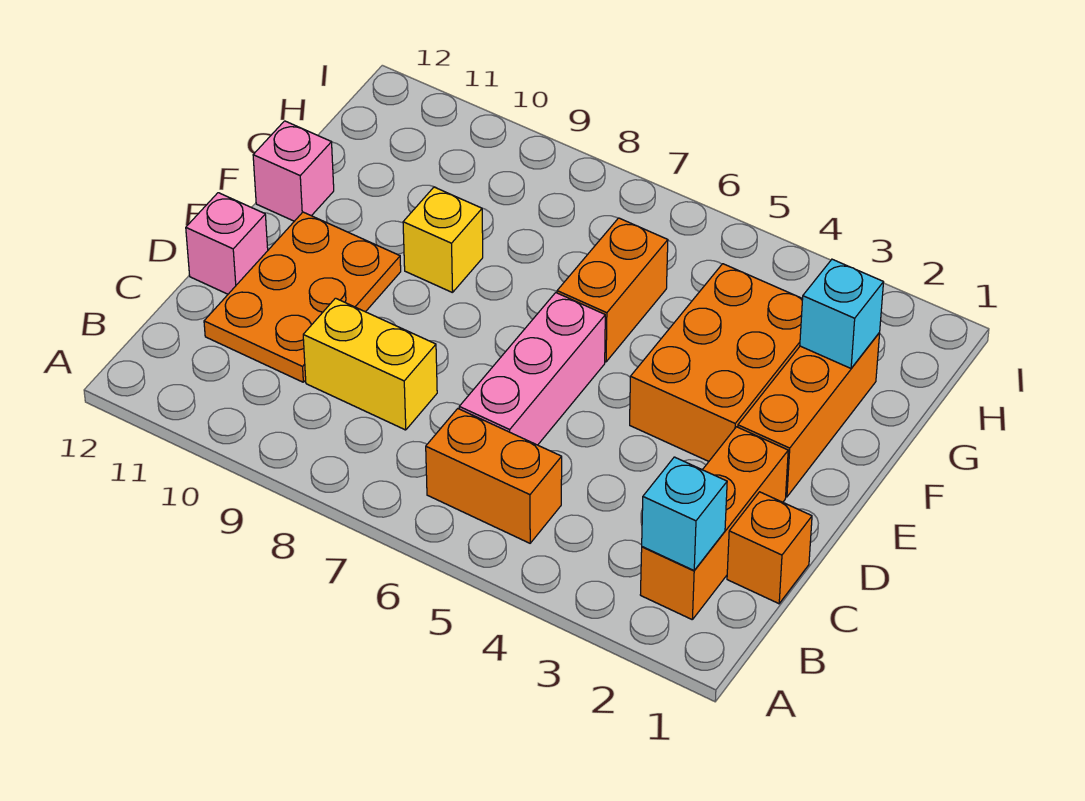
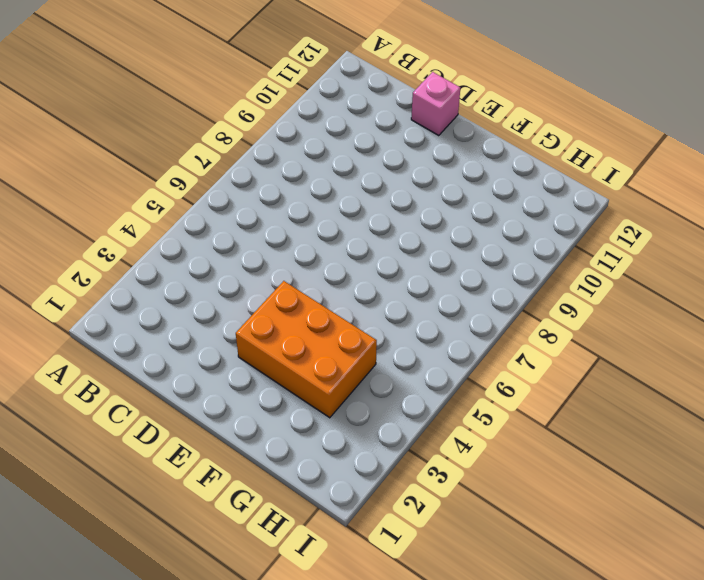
none -> orange brick B2:D2 level 1
none -> orange brick B5:B6 level 1
none -> orange brick C1 level 1

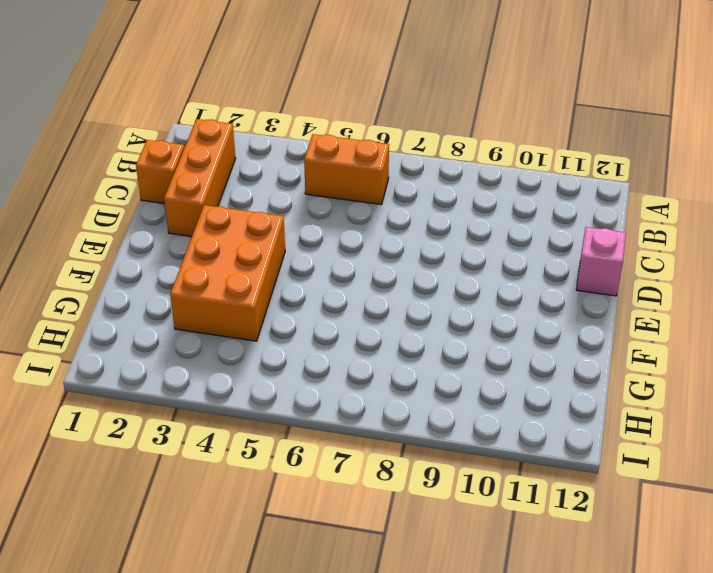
none -> pink brick C6:E6 level 1
none -> yellow brick C8:C9 level 1
none -> orange plate C10:E11 level 1

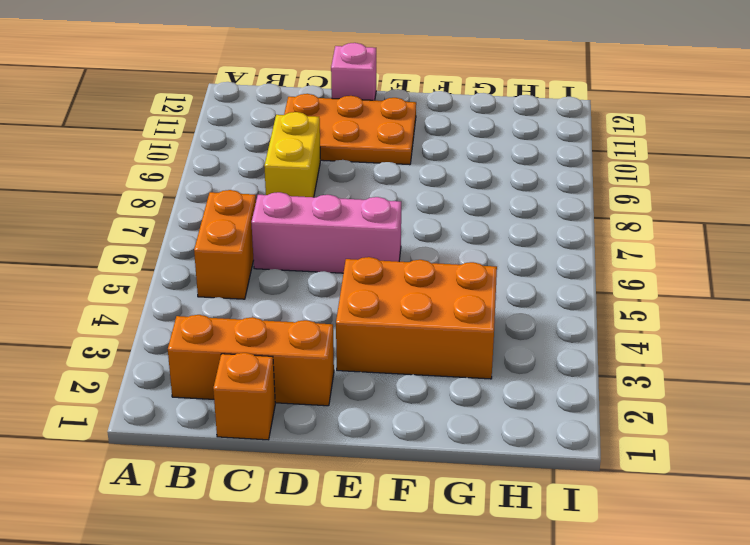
none -> orange brick E2:G2 level 1
none -> orange brick F6:G6 level 1
none -> yellow brick F9 level 1

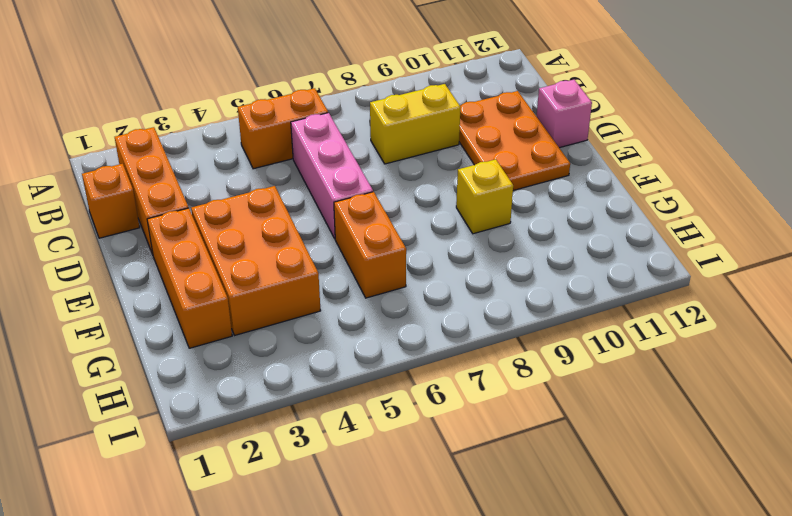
none -> pink brick F12 level 1
none -> cyan brick B2 level 2
none -> cyan brick G2 level 2

